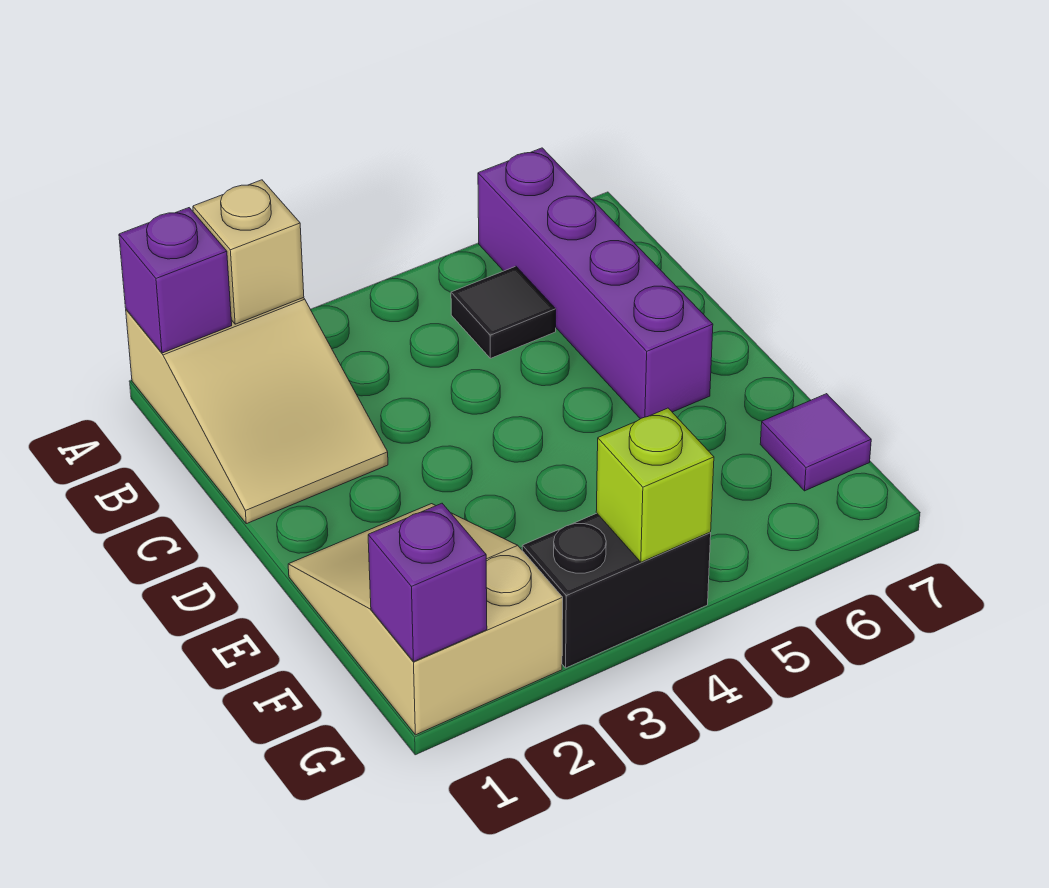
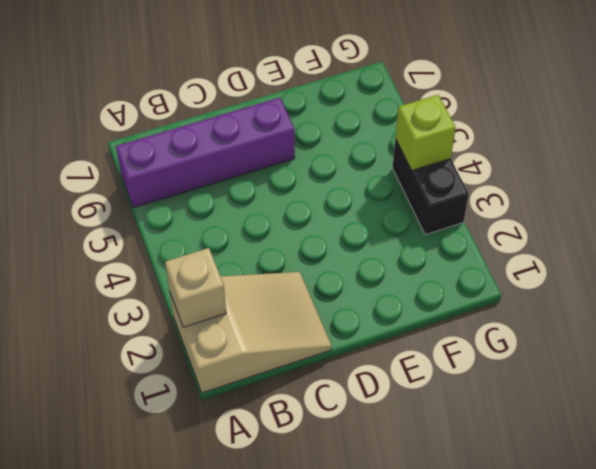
none -> black tile B5 level 1
none -> tan slope E1:G2 level 1 top G

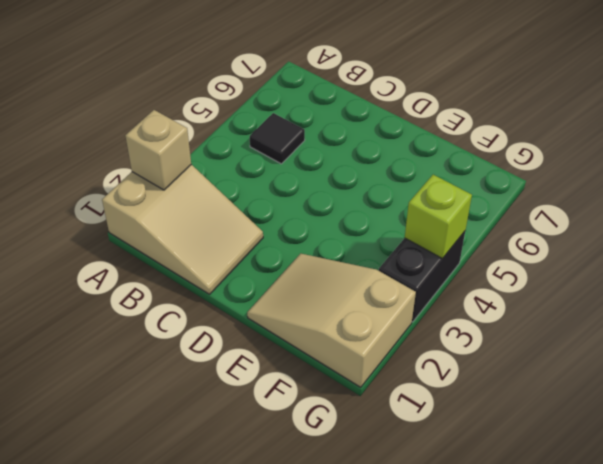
none -> purple brick A6:D6 level 1
none -> purple tile F7 level 1

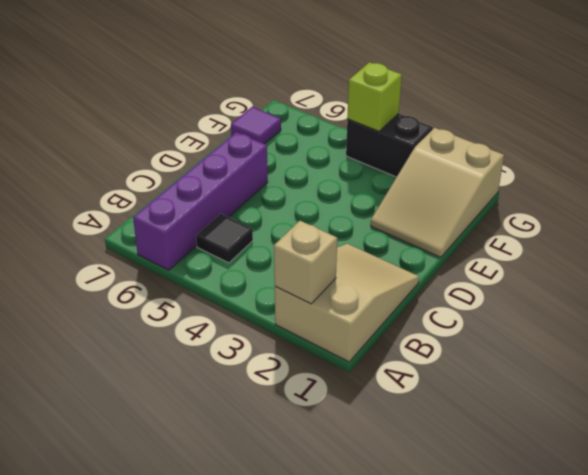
none -> purple brick A1 level 2
none -> purple brick G1 level 2

